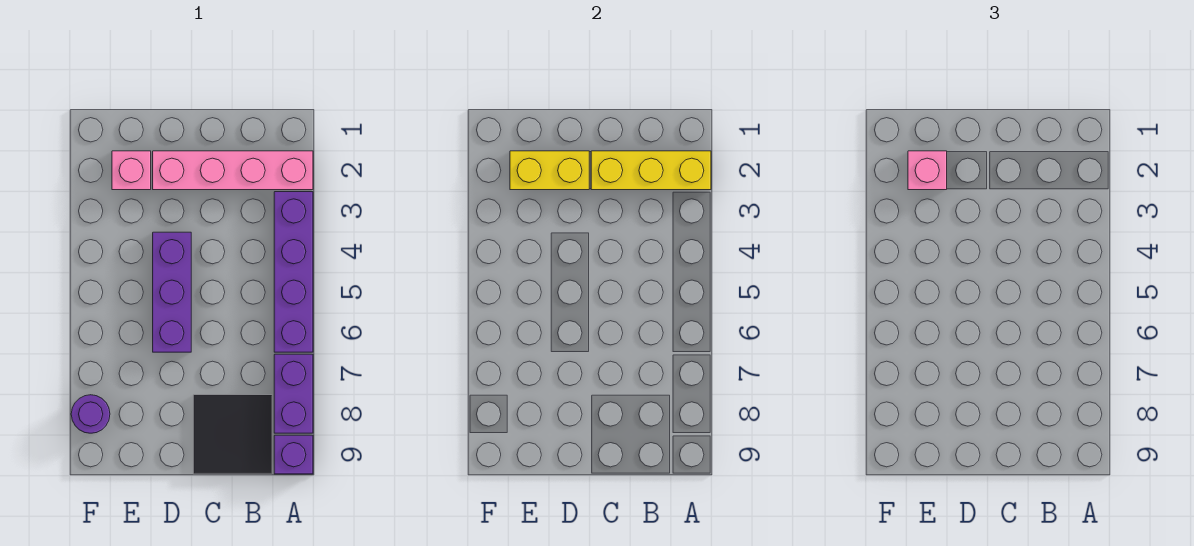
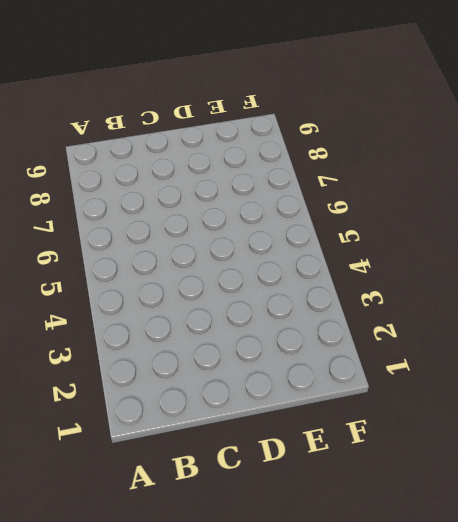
none -> pink brick A2:D2 level 1
none -> purple brick A3:A6 level 1

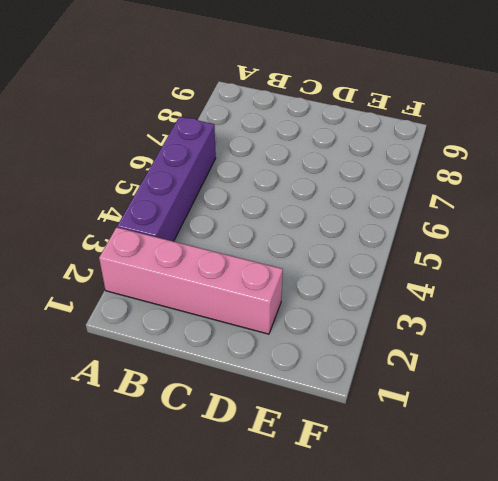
none -> purple brick A7:A8 level 1
none -> purple brick A9 level 1

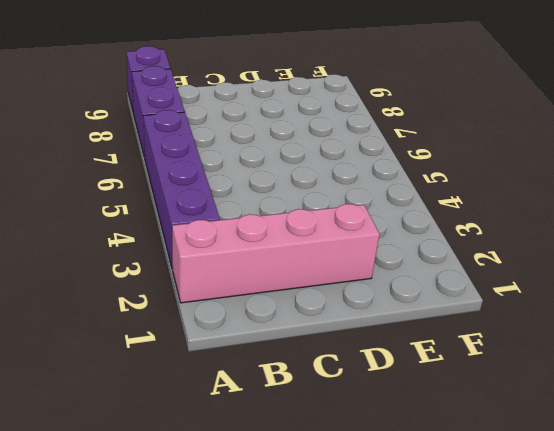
none -> black tile B8:C9 level 1
none -> purple brick D4:D6 level 1

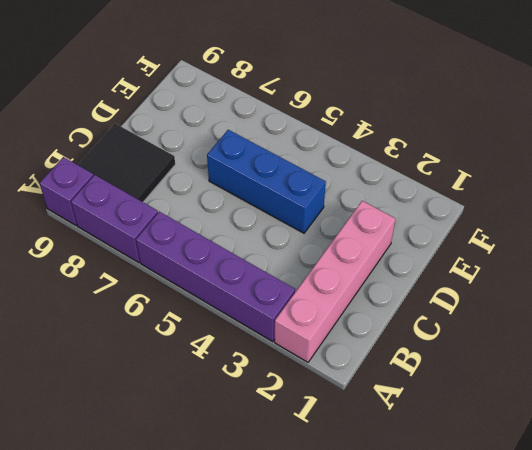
blue brick D4:D6 level 1 -> purple brick D4:D6 level 1
none -> pink brick E2 level 1
none -> purple round brick F8 level 1

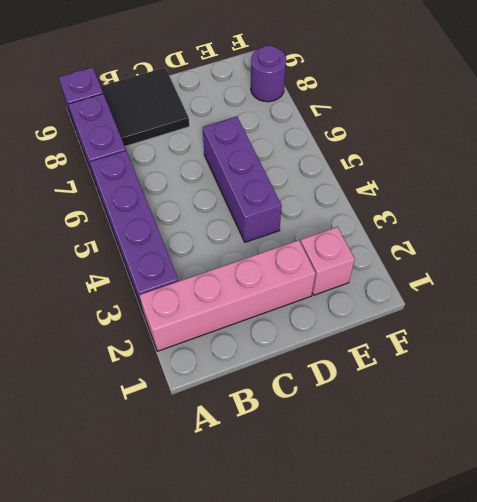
none -> yellow brick A2:C2 level 2
none -> yellow brick D2:E2 level 2

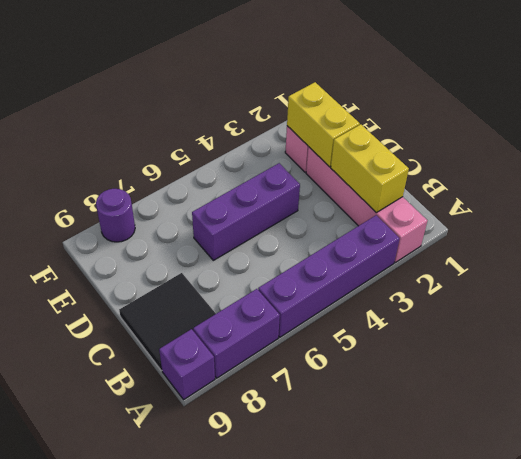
yellow brick B2:C2 level 2 -> yellow brick A2:C2 level 2
none -> pink brick E2 level 3

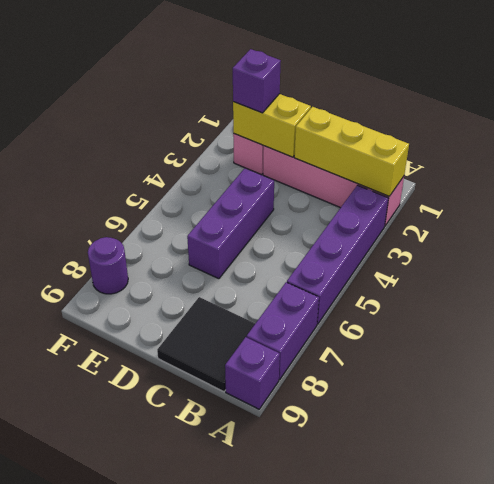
purple brick E2 level 3 -> pink brick E2 level 3

